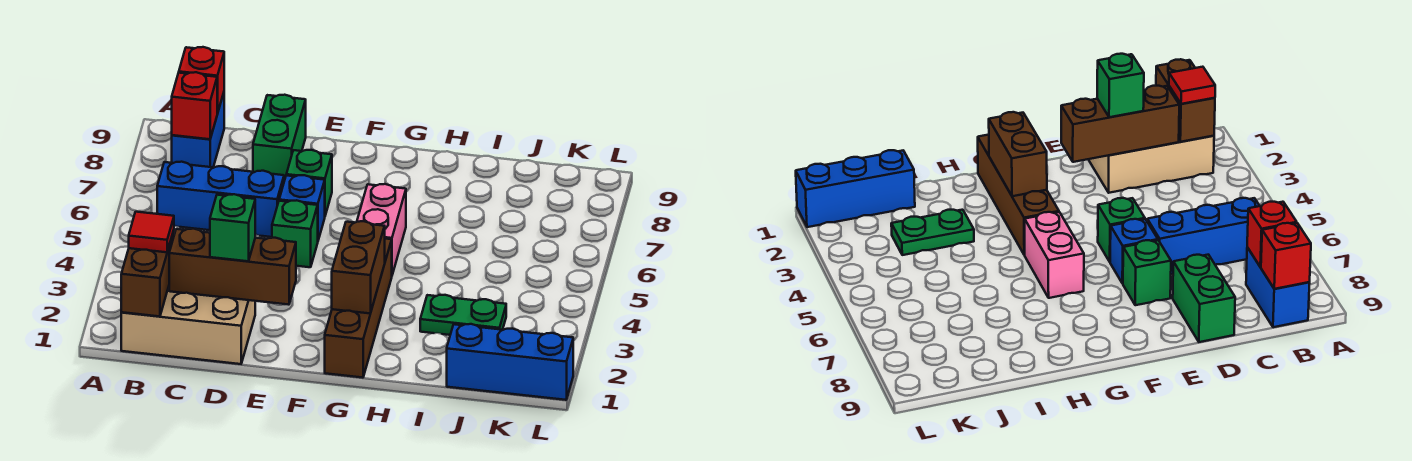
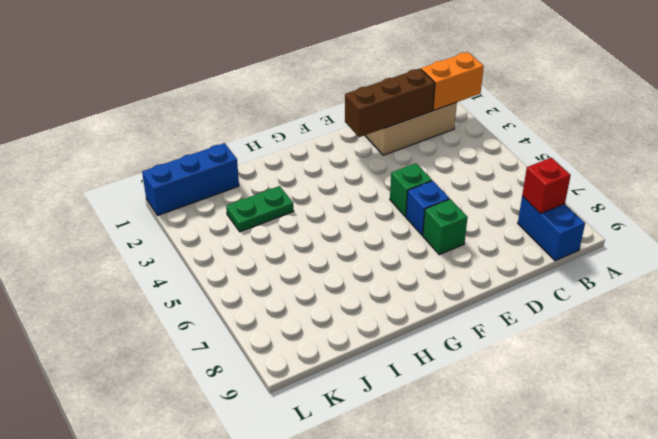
orange brick A2:B2 level 2 -> brown brick B1:B2 level 2
none -> blue brick B6:D6 level 1
none -> green brick D8:D9 level 1
none -> brown brick G1:G4 level 1

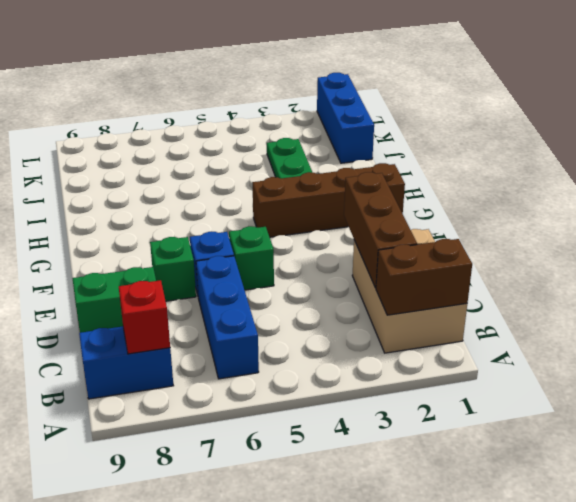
none -> pink brick G5:G6 level 1
none -> red brick B9 level 2
none -> brown brick G2:G3 level 2

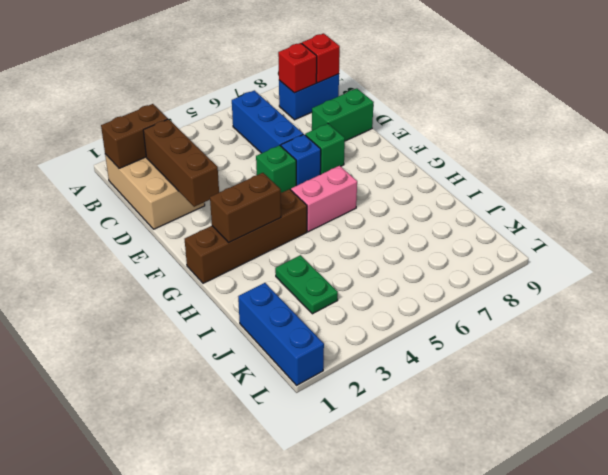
none -> red tile B2 level 3
none -> green brick D2 level 3

